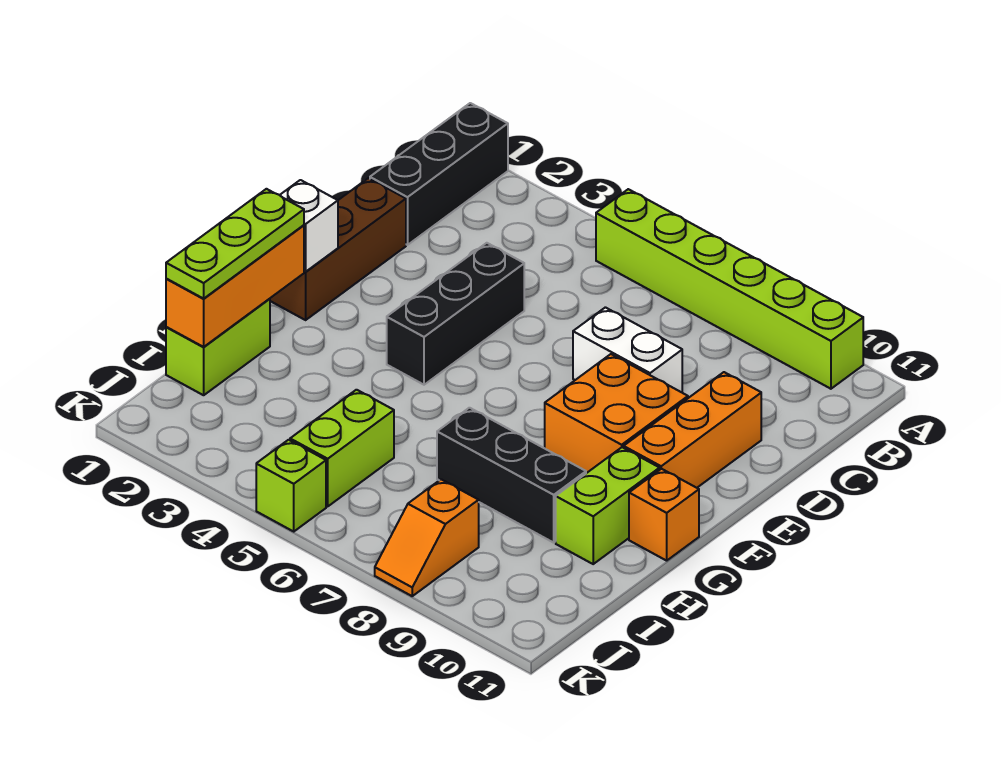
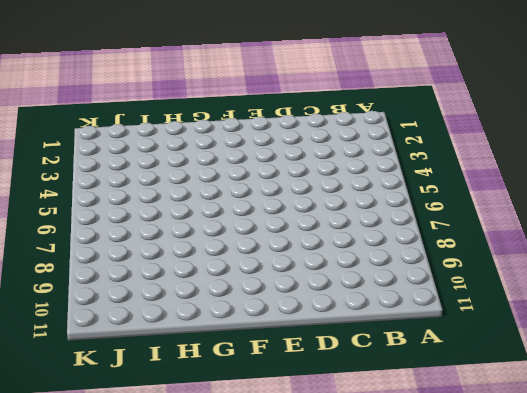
none -> black brick A1:C1 level 1
none -> lime brick A5:A10 level 1
none -> brown brick D1:F1 level 1

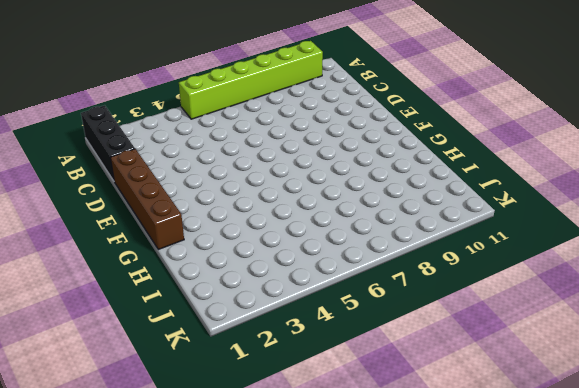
brown brick D1:G1 level 1 -> brown brick D1:F1 level 1
none -> black brick D4:F4 level 1
none -> white brick D7:D8 level 1
none -> orange brick D10:F10 level 1

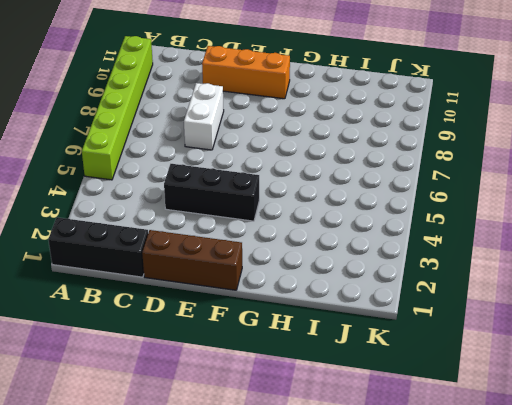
none -> orange brick E8:F9 level 1
none -> lime brick G10:H10 level 1
none -> orange brick G11 level 1

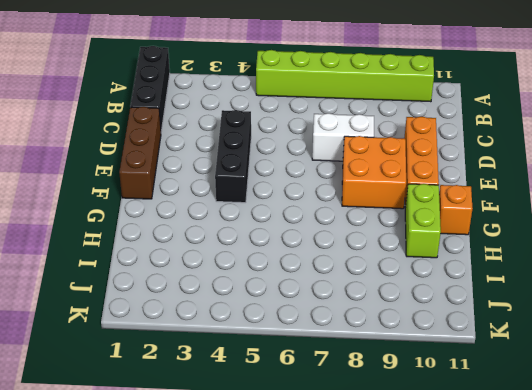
none -> lime brick H1:I1 level 1
none -> black brick H7:H9 level 1
none -> lime brick I5:J5 level 1

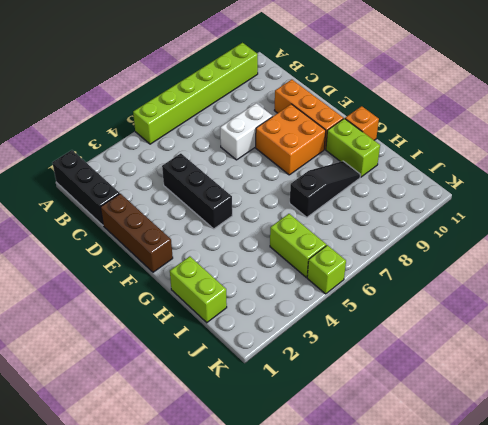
black slope H7:H9 level 1 top 7 -> black brick H7:H9 level 1
none -> orange slope J8:K8 level 1 top J
none -> white brick F1 level 2
none -> orange brick G1:I1 level 2

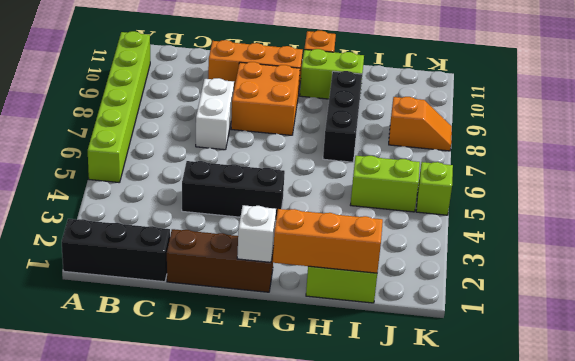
none -> lime plate G1:I1 level 3

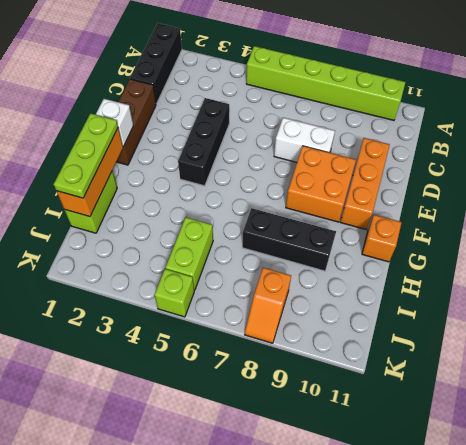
none -> lime brick G10:H10 level 1

